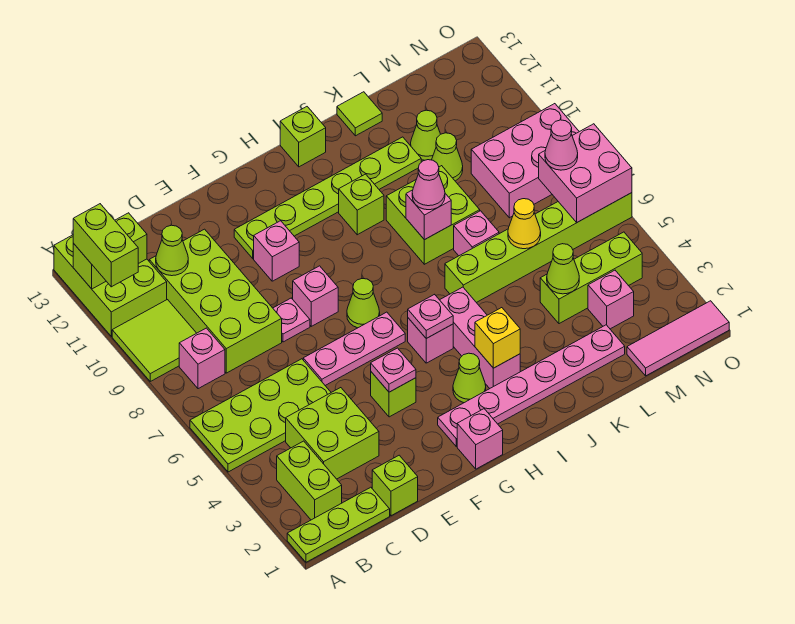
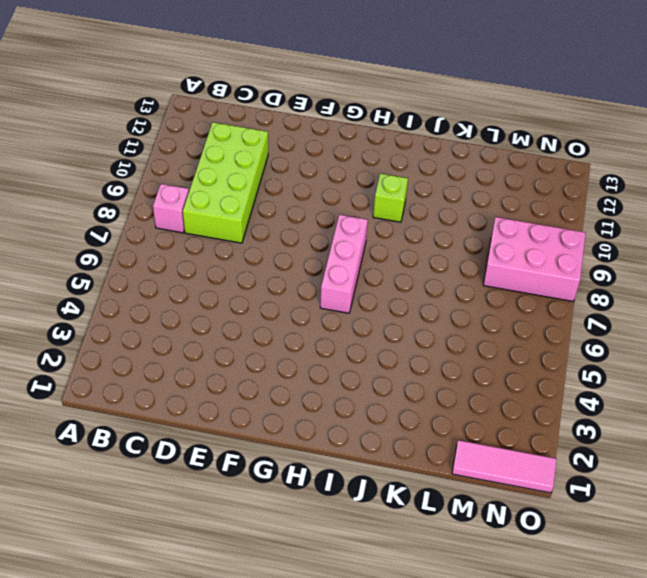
pink brick H6:H8 level 1 -> pink brick I3:I5 level 1
none -> lime plate A1:C1 level 1
none -> lime plate A5:D6 level 1
none -> lime tile A9:B10 level 1
none -> lime brick A11:B13 level 1

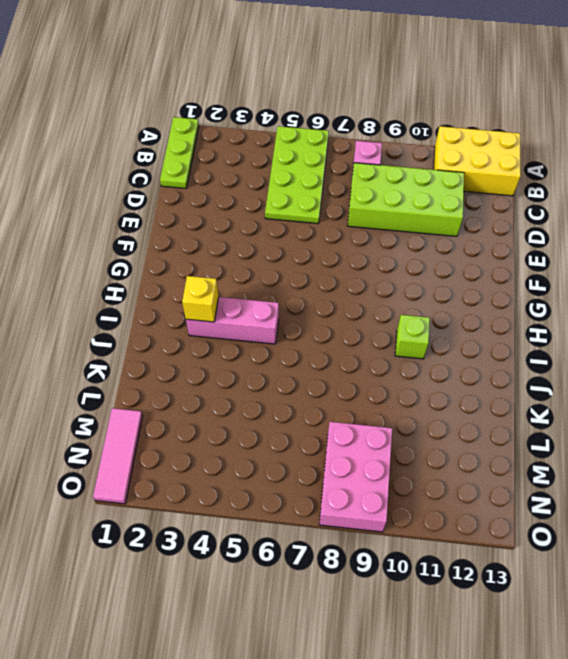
yellow brick A11:B13 level 1 -> lime brick A11:B13 level 1
none -> lime tile A9:B10 level 1
none -> lime brick B2:B3 level 1
none -> lime brick C3:D4 level 1
none -> lime brick D1 level 1

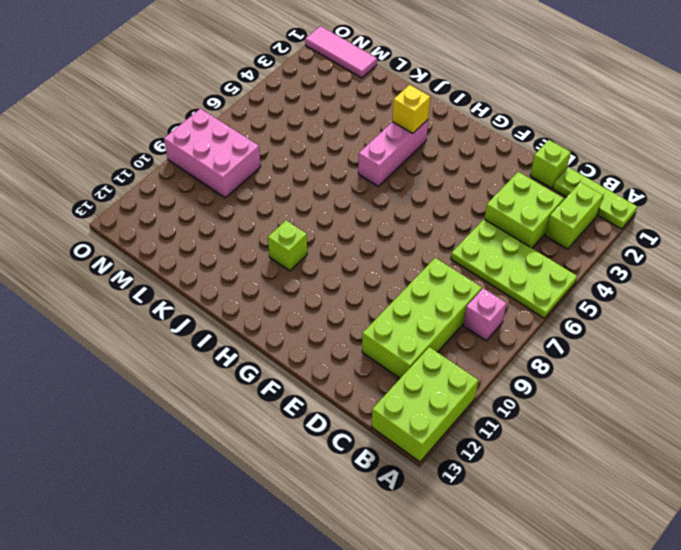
none -> lime tile A9:B10 level 1
none -> pink plate E6:G6 level 1
none -> pink plate E8 level 1
none -> lime brick F4 level 1

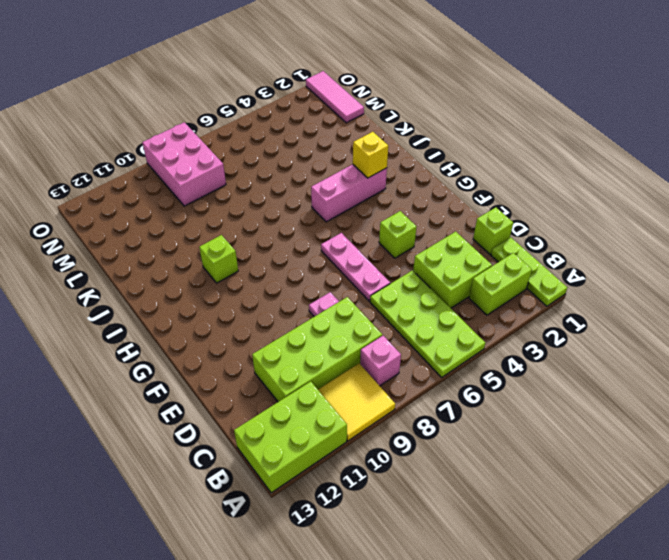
yellow tile A9:B10 level 1 -> lime tile A9:B10 level 1
none -> pink brick F8 level 1
none -> pink brick F10 level 1
none -> lime plate F11:K11 level 1
none -> pink brick G1 level 1

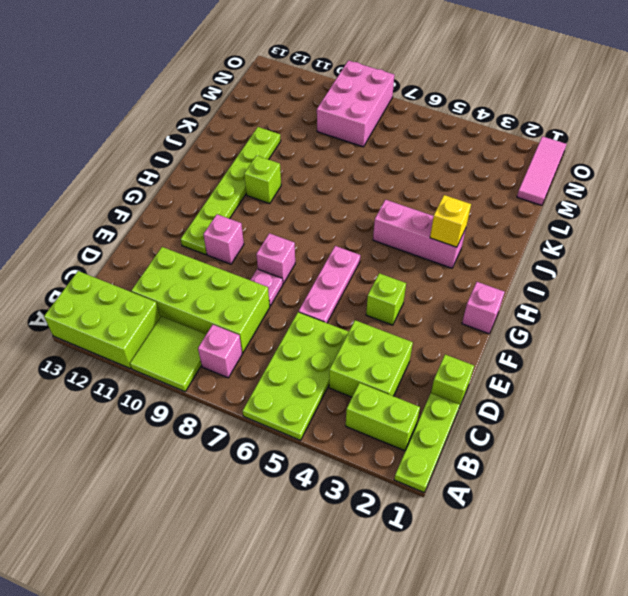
none -> pink plate G2:L2 level 1
none -> lime cone G7 level 1
none -> lime cone H3 level 1
none -> pink brick H5 level 1

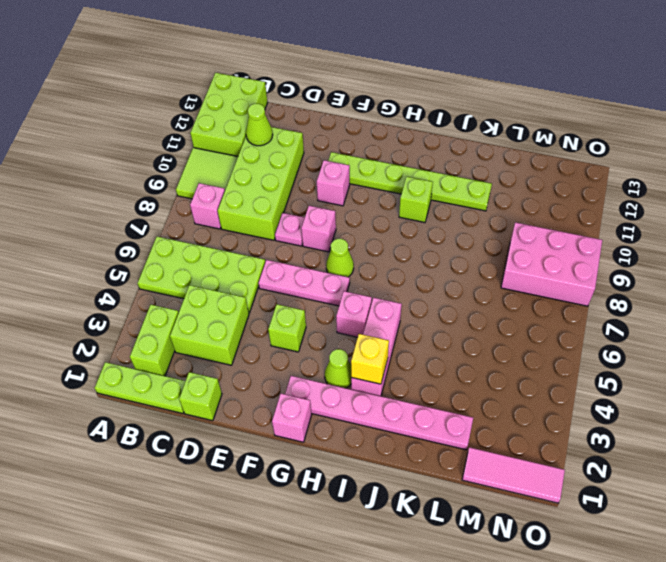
none -> lime brick I13 level 1
none -> lime brick J6:O6 level 1
none -> lime brick J8:K9 level 1
none -> pink brick K7 level 1

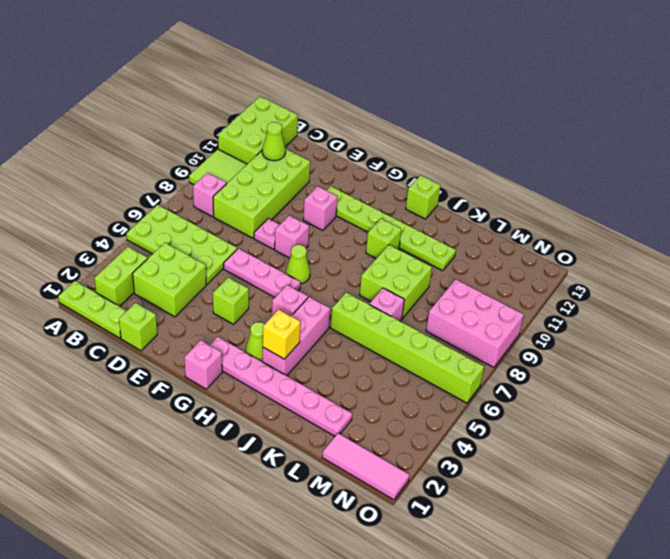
none -> lime tile K13 level 1
none -> lime brick L4:N4 level 1
none -> lime cone L10 level 1
none -> lime cone L11 level 1

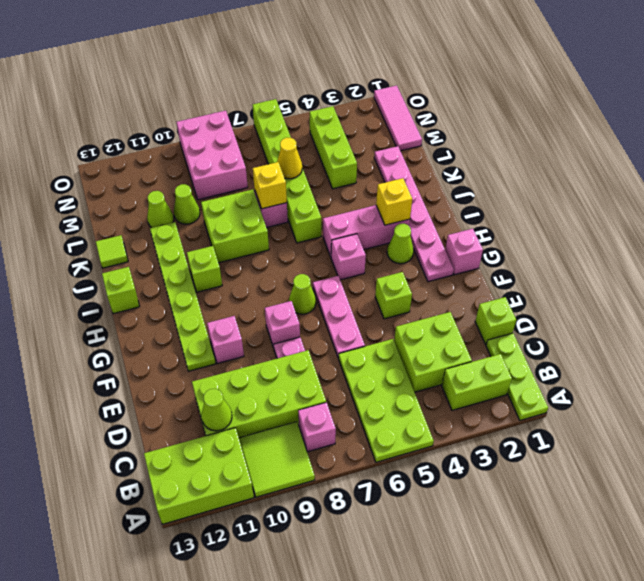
yellow brick K7 level 2 -> none
none -> pink brick M3 level 1
none -> lime brick A12:B12 level 2
none -> pink plate F4 level 2
none -> pink plate H5 level 2

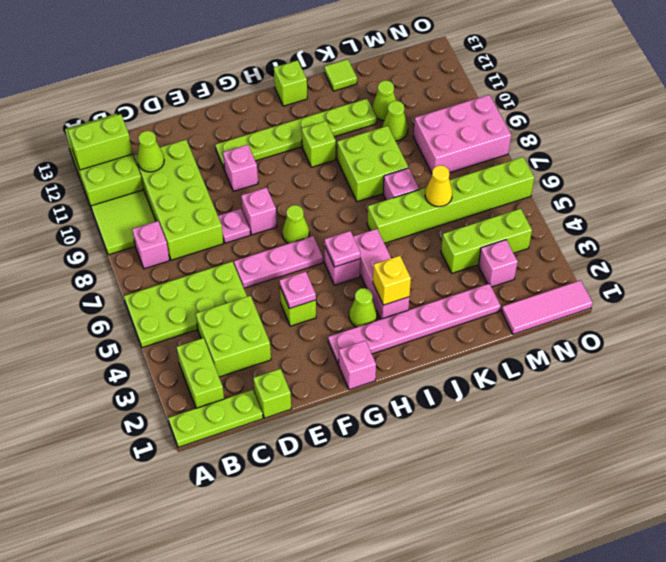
none -> pink brick J8 level 2
none -> lime cone L4 level 2
none -> pink brick N6:O7 level 2
none -> lime brick A11:A12 level 3

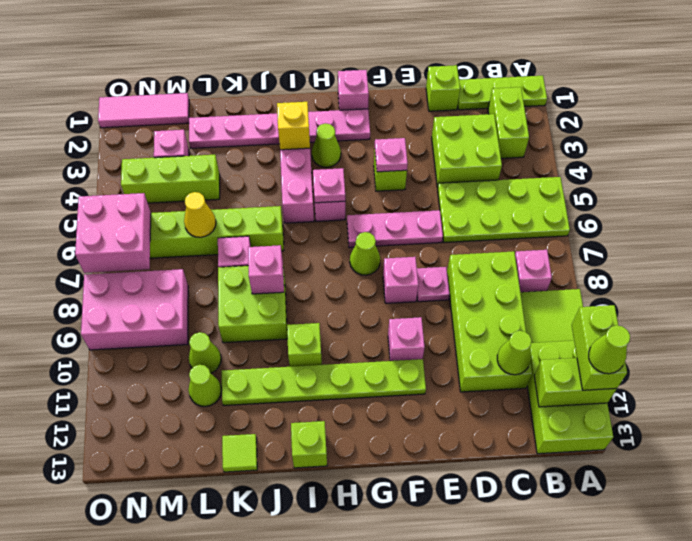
lime cone A12 level 4 -> lime cone L4 level 2
none -> pink cone J8 level 3
none -> pink cone N7 level 3

